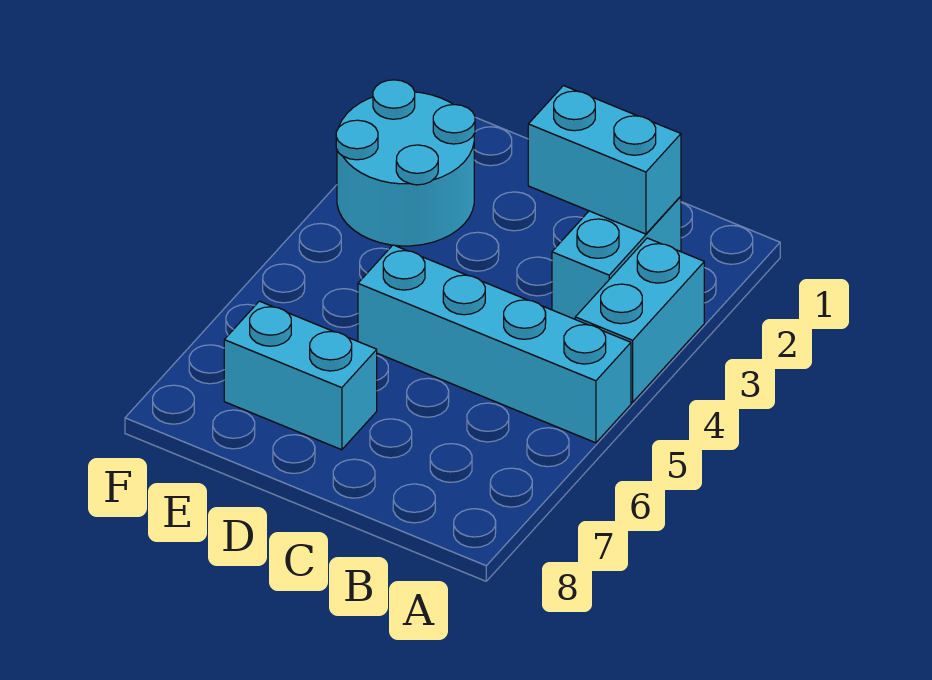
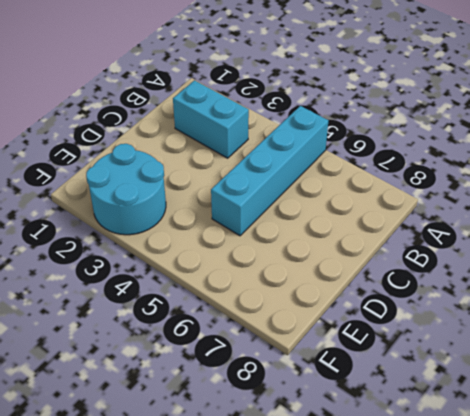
none -> cyan brick A3:A4 level 1
none -> cyan brick D7:E7 level 1

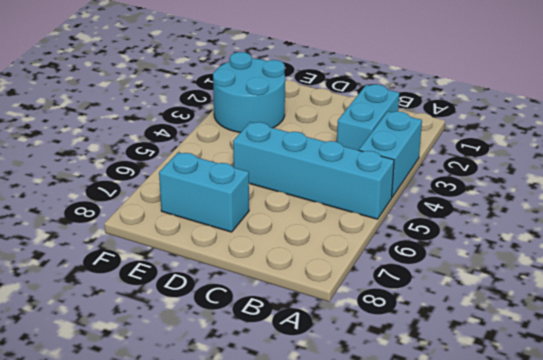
none -> cyan brick B2:C2 level 2

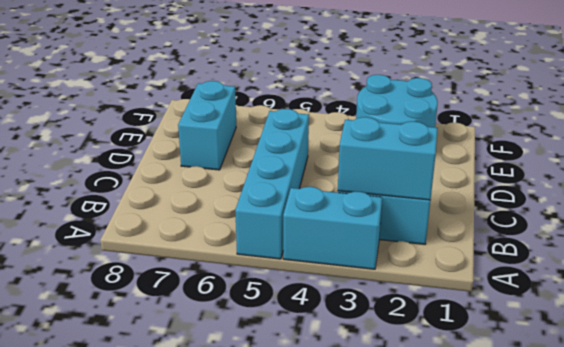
cyan brick B2:B3 level 2 -> cyan brick B2:C2 level 2

